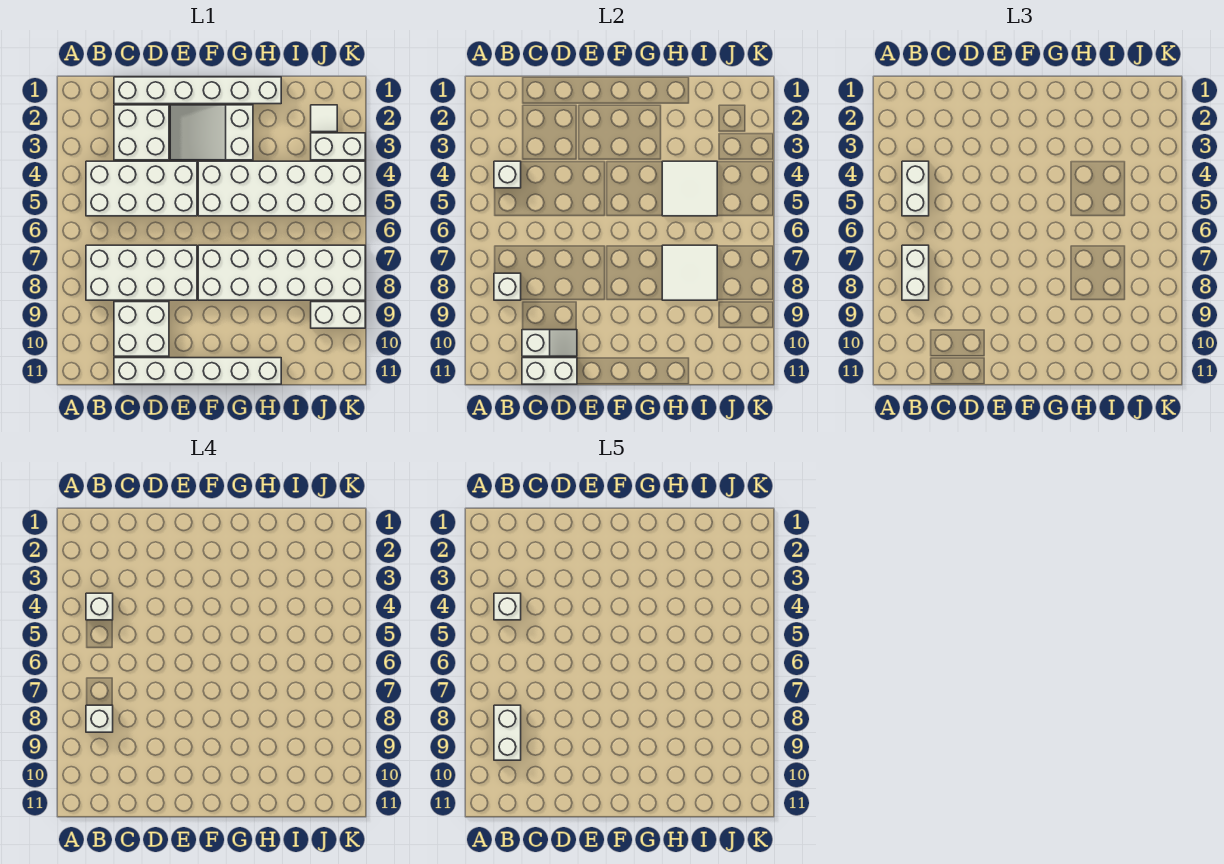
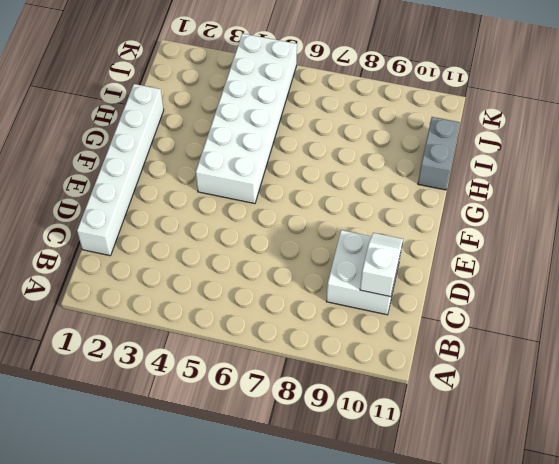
grey brick H11:I11 level 1 -> white brick C11:H11 level 1
none -> white brick B4:E5 level 1
none -> white brick B7:E8 level 1
none -> white brick C2:D3 level 1

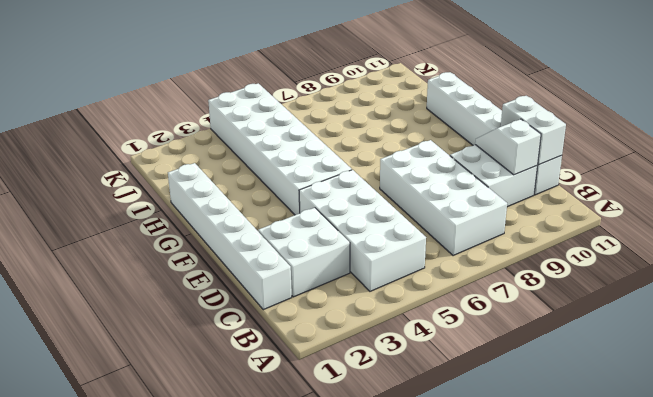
none -> white slope E2:G3 level 1 top G
none -> white brick F7:K8 level 1
none -> white tile J2 level 1

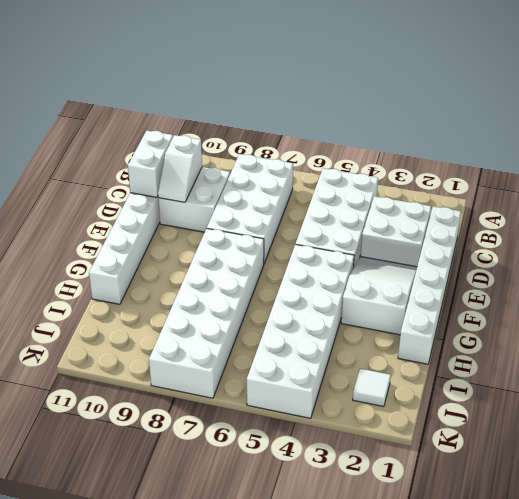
none -> white brick J3:K3 level 1
none -> white brick J9:K9 level 1
none -> white brick B4 level 2

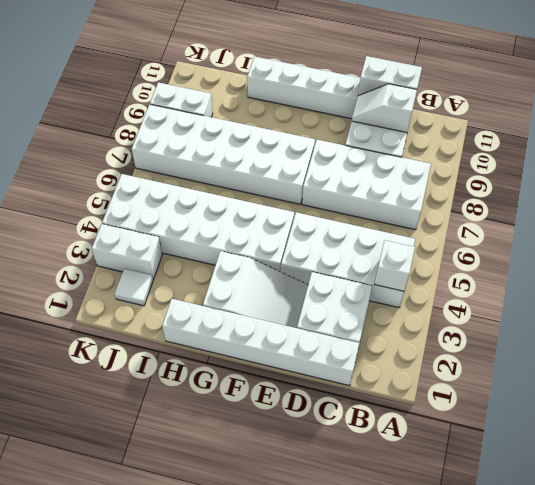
none -> white brick B8 level 2
none -> white tile H4:I5 level 2
none -> white tile H7:I8 level 2

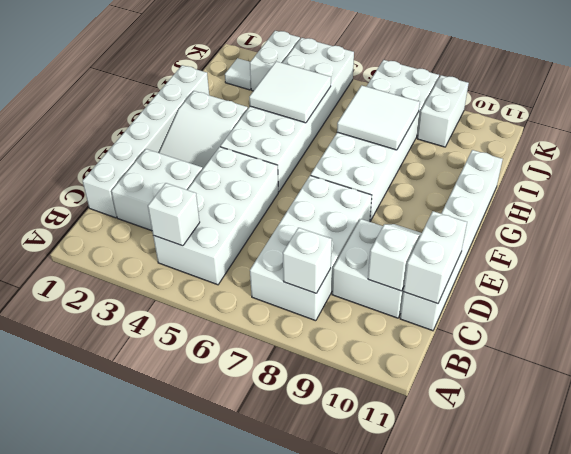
none -> white brick B4:B5 level 3
none -> white brick B7:B8 level 3
none -> white brick B4 level 4

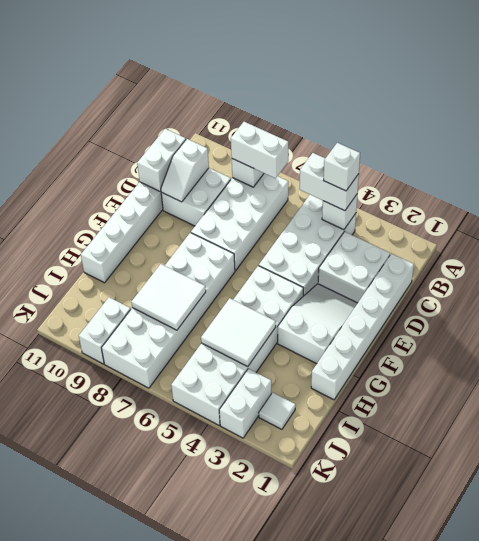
none -> white brick B8 level 4
none -> white brick B4 level 5
none -> white brick B8:B9 level 5

